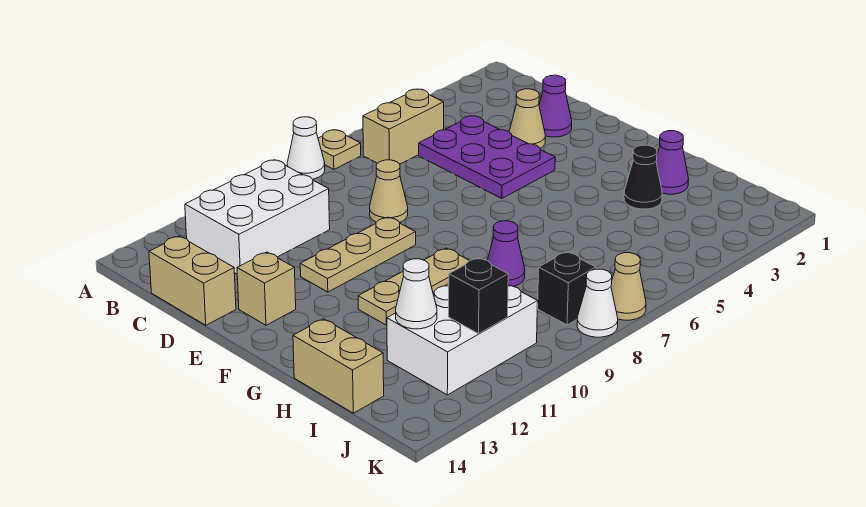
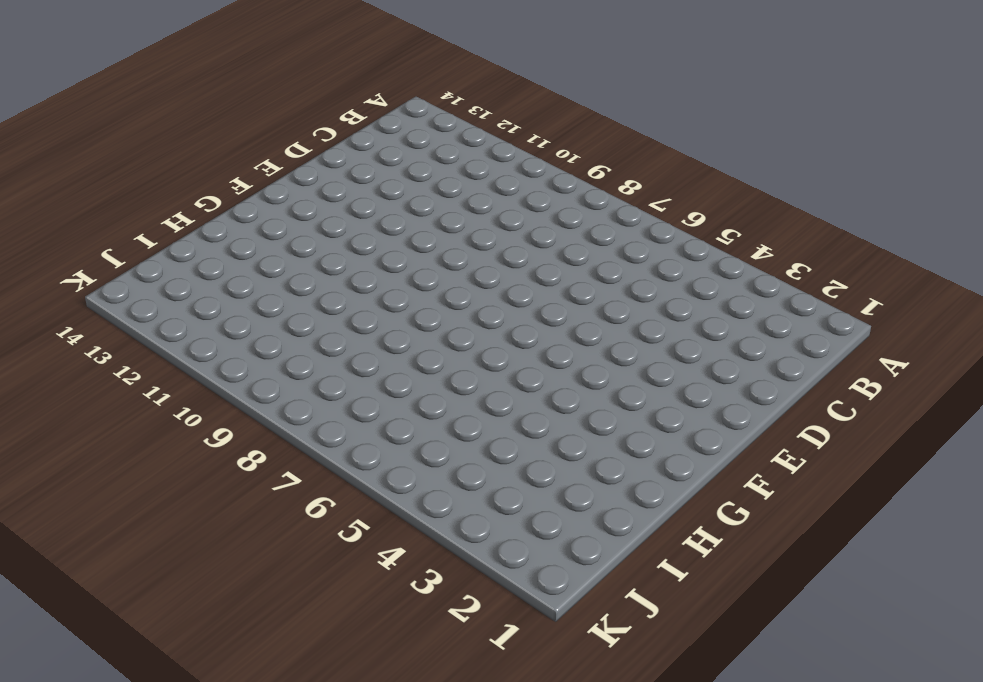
none -> tan plate A7 level 1
none -> white cone A8 level 1
none -> tan brick B5:B6 level 1

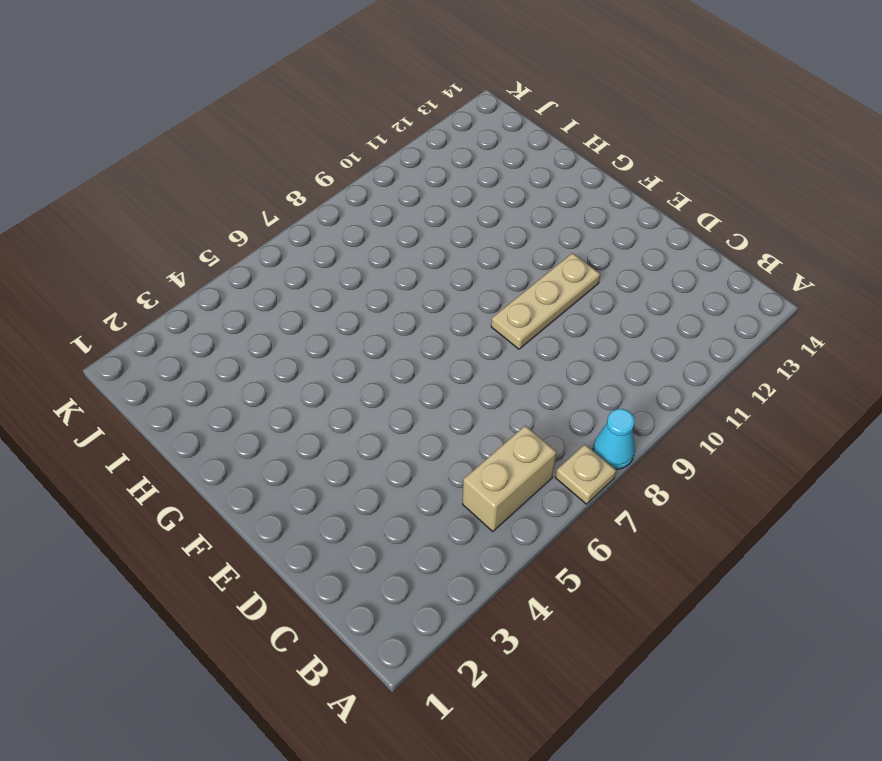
cyan cone A8 level 1 -> white cone A8 level 1
none -> white brick B10:C12 level 1
none -> purple plate C4:E5 level 1
none -> tan brick C14:D14 level 1

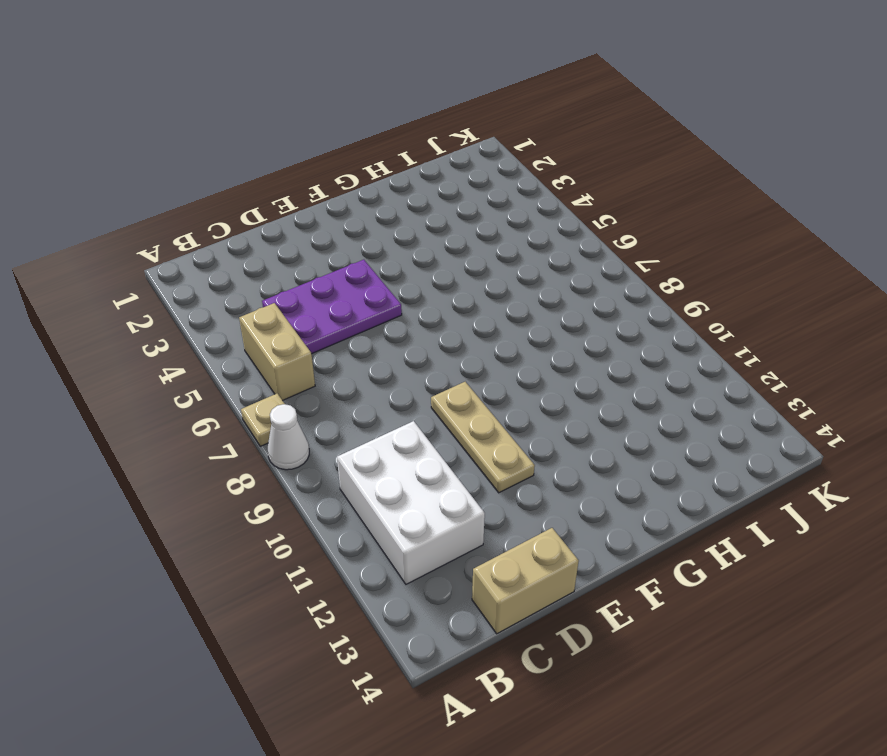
none -> purple cone D2 level 1
none -> tan cone D3 level 1
none -> tan cone D8 level 1

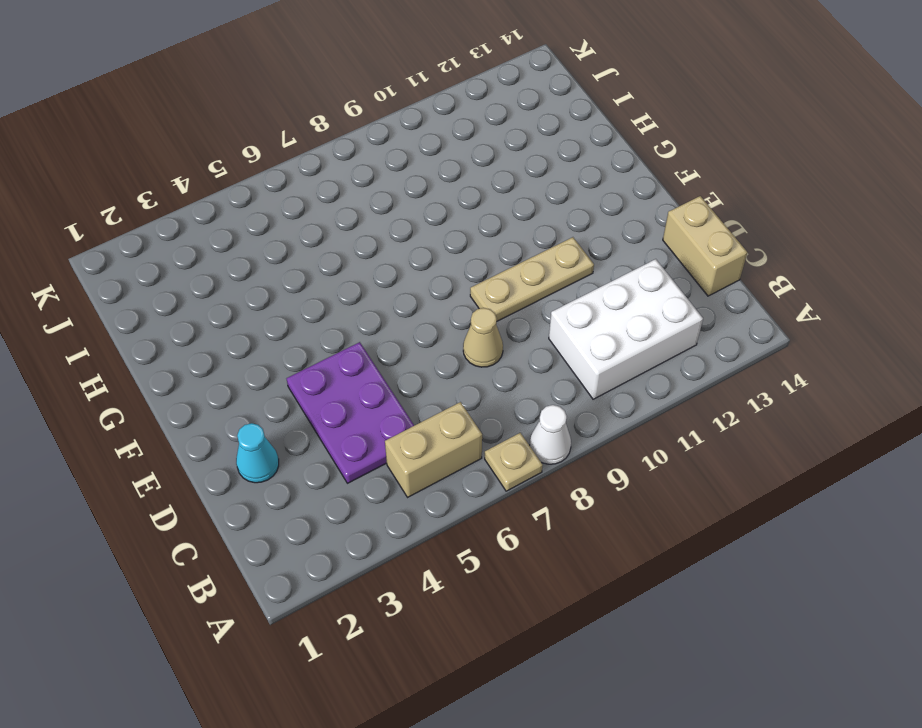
cyan cone D2 level 1 -> purple cone D2 level 1
none -> tan cone D3 level 1
none -> tan brick E13 level 1
none -> tan plate G9:G11 level 1

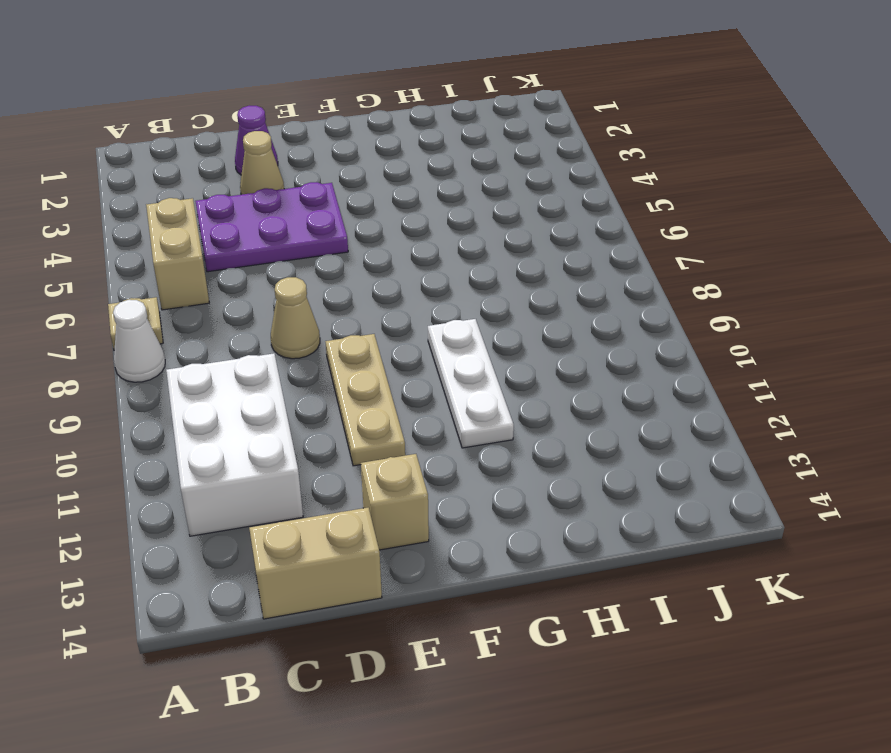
white plate G9:G11 level 1 -> tan plate G9:G11 level 1
none -> purple cone H2 level 1
none -> black cone H3 level 1
none -> purple cone H8 level 1

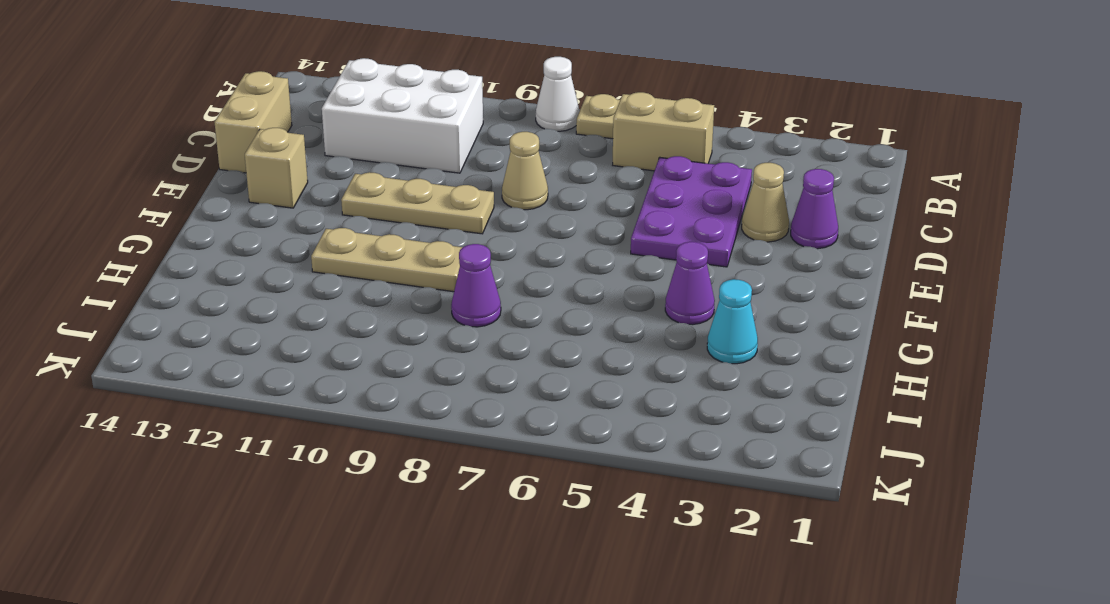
purple cone G4 level 1 -> purple cone H2 level 1
cyan cone H3 level 1 -> black cone H3 level 1
none -> tan brick H14:I14 level 1
none -> white brick I10:J12 level 1
none -> black brick J8 level 1

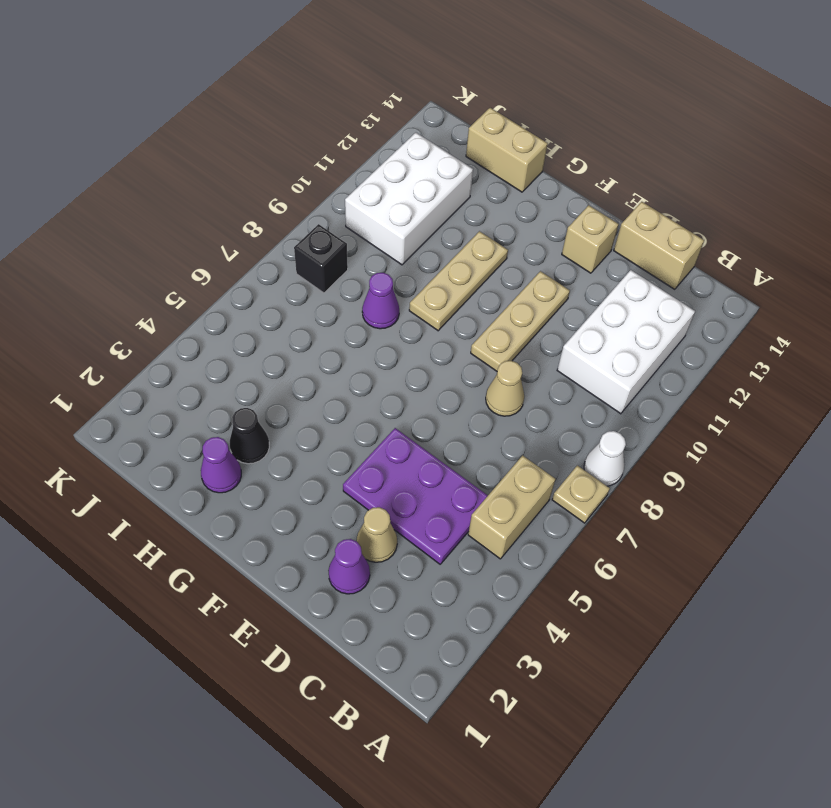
none -> tan cone K7 level 1
none -> white cone K8 level 1
none -> white cone I12 level 2

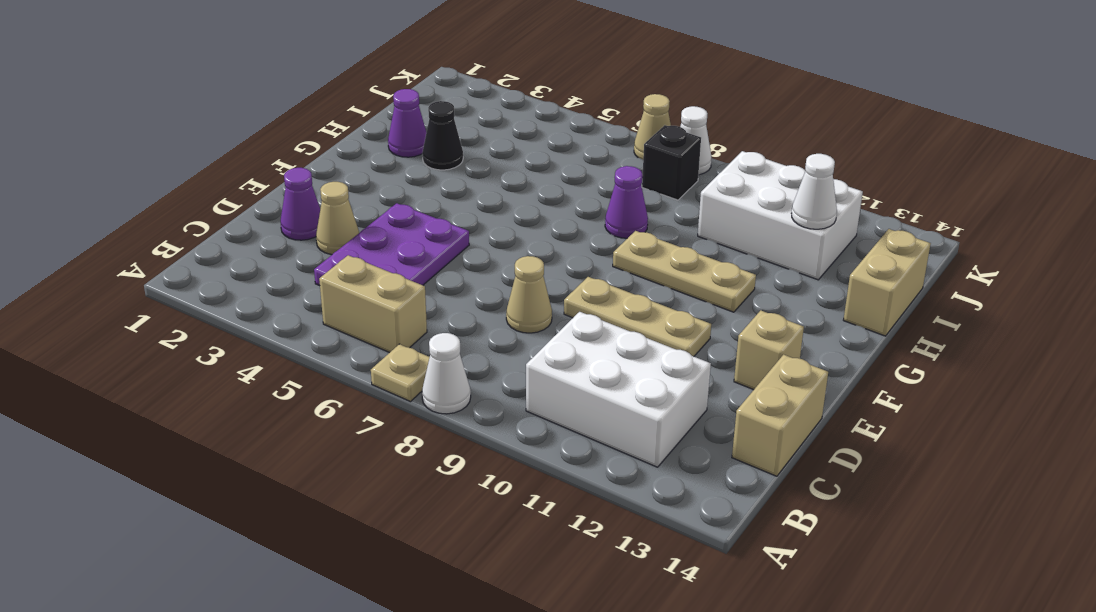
none -> black brick J11 level 2

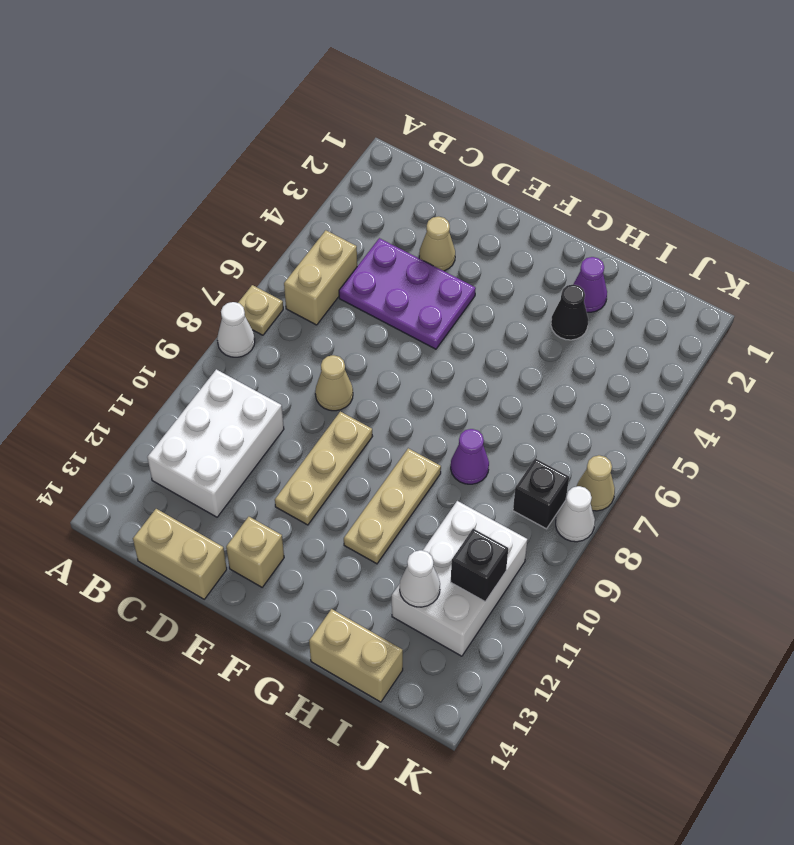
none -> purple cone D2 level 1

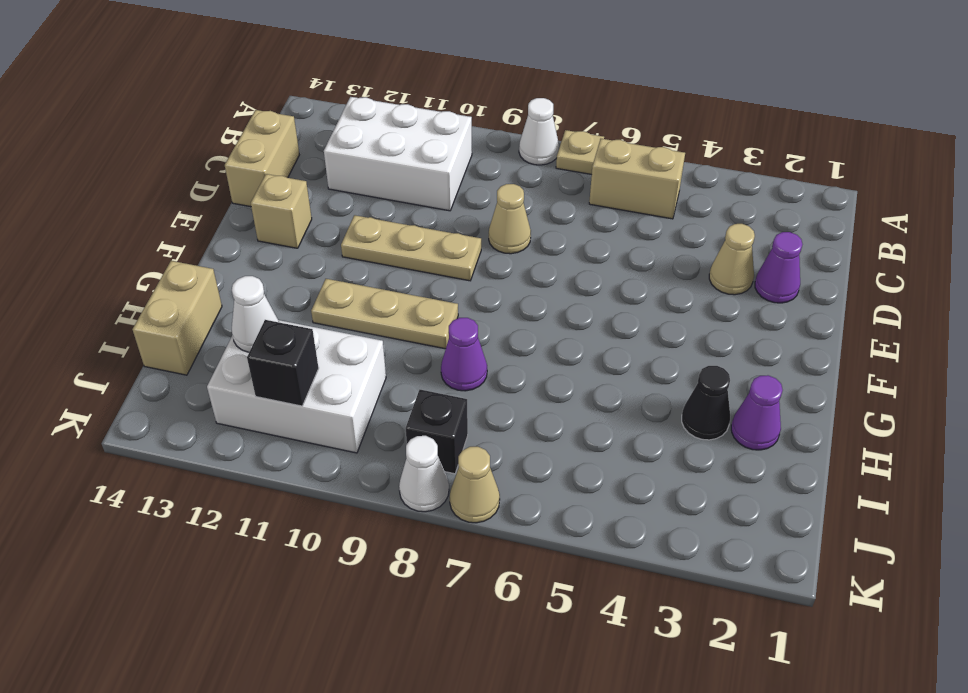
none -> purple plate C4:E5 level 1

